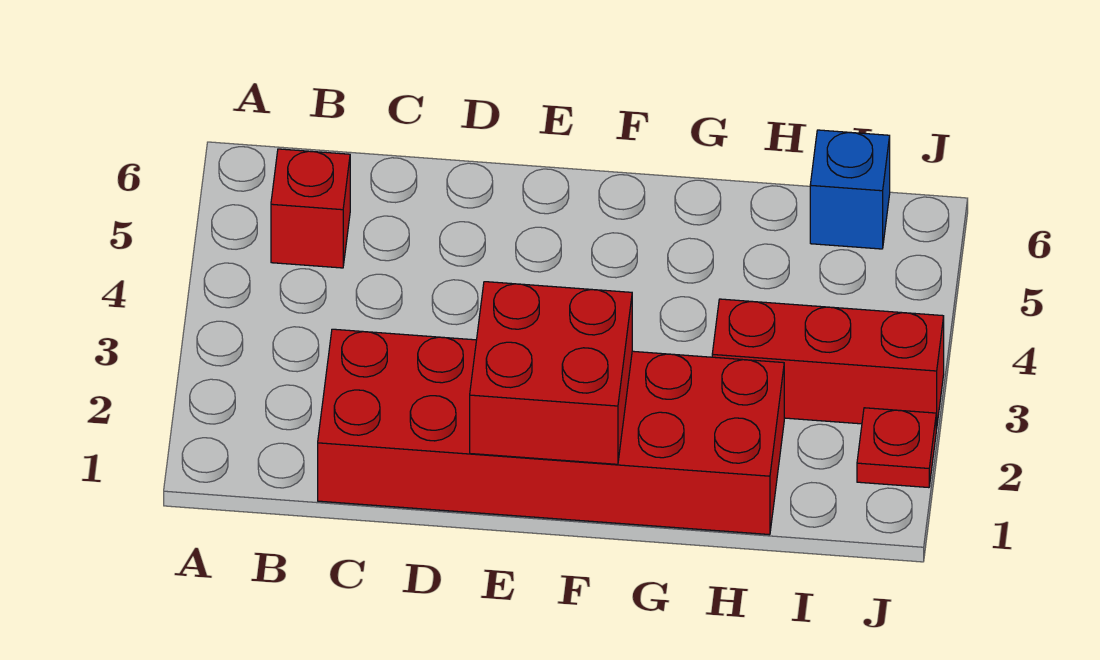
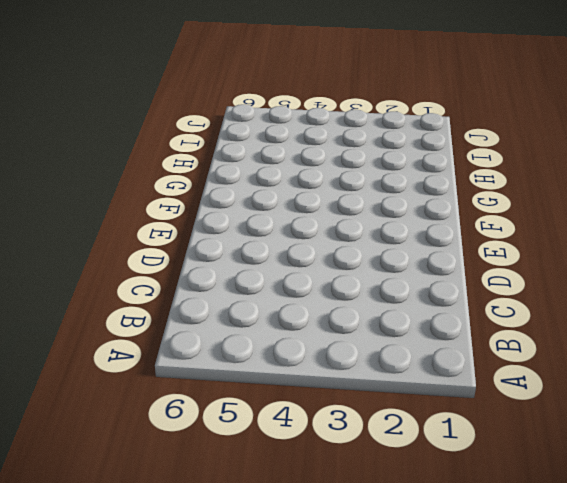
none -> red brick B5 level 1
none -> red brick C1:H2 level 1

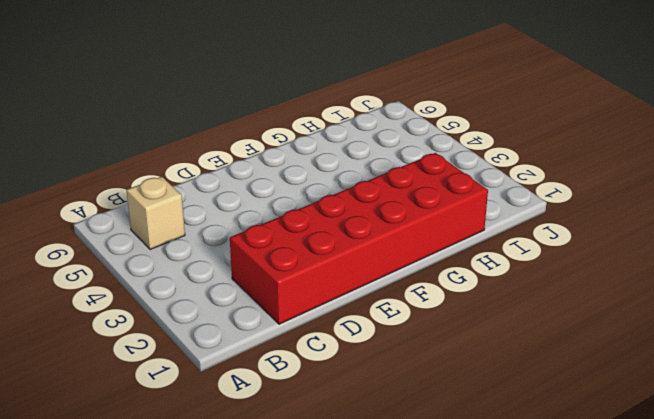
tan brick B5 level 1 -> red brick B5 level 1
none -> red brick H3:J3 level 1
none -> blue brick I6 level 1

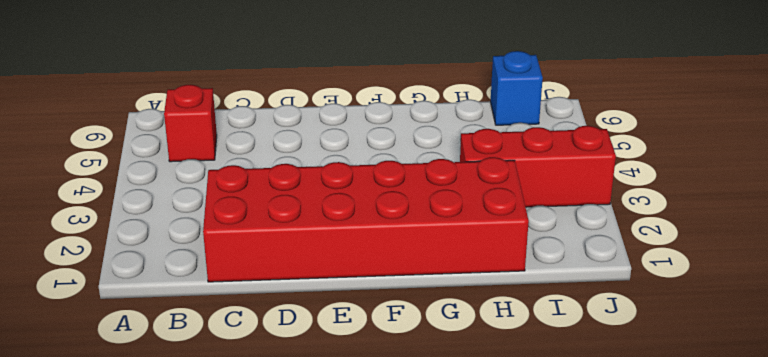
none -> red plate J2 level 1
none -> red brick E1:F2 level 2

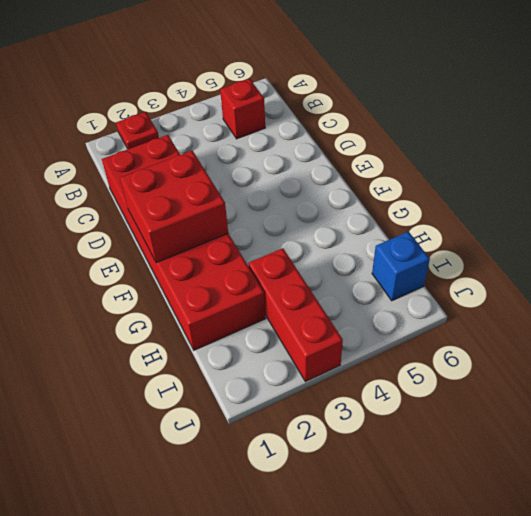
red plate A2 level 1 -> red plate J2 level 1

